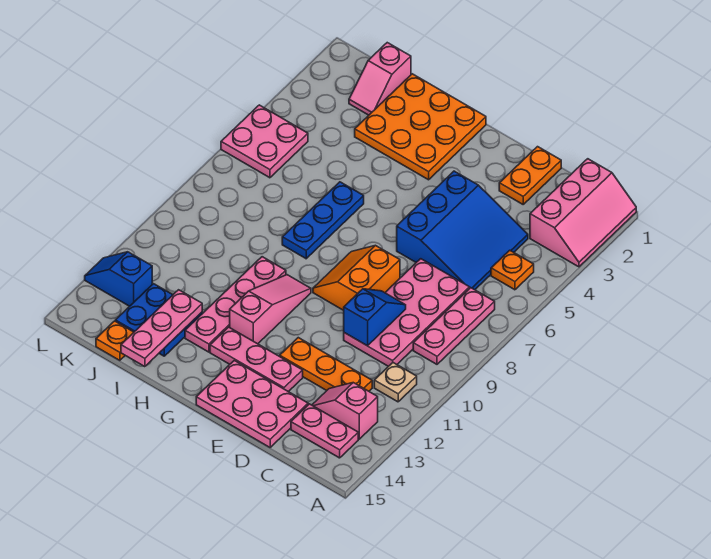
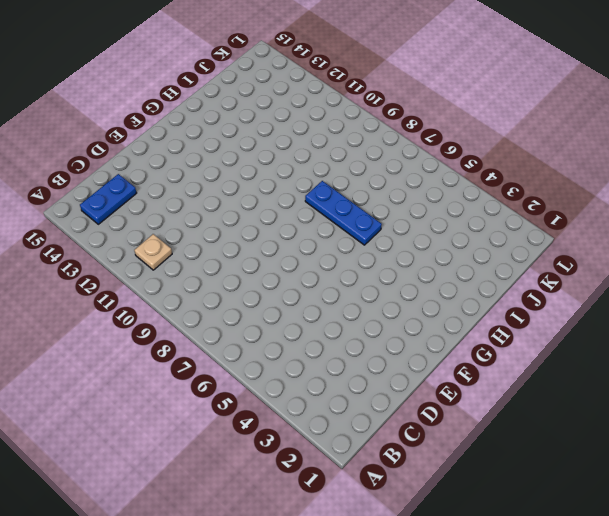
blue plate B14:C14 level 1 -> pink plate B14:C14 level 1
none -> pink slope A1:B3 level 1 top B
none -> orange plate B5 level 1
none -> pink plate B7:B9 level 1

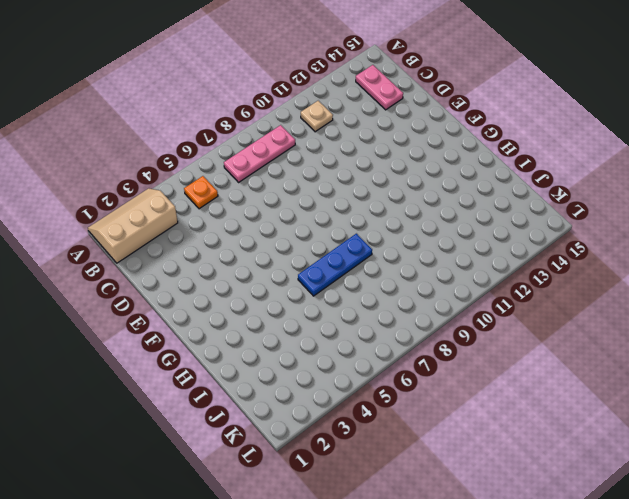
tan slope A1:B3 level 1 top B -> pink slope A1:B3 level 1 top B
none -> pink slope B13:C13 level 1 top B
none -> blue slope C4:E6 level 1 top E
none -> pink plate C7:D10 level 1

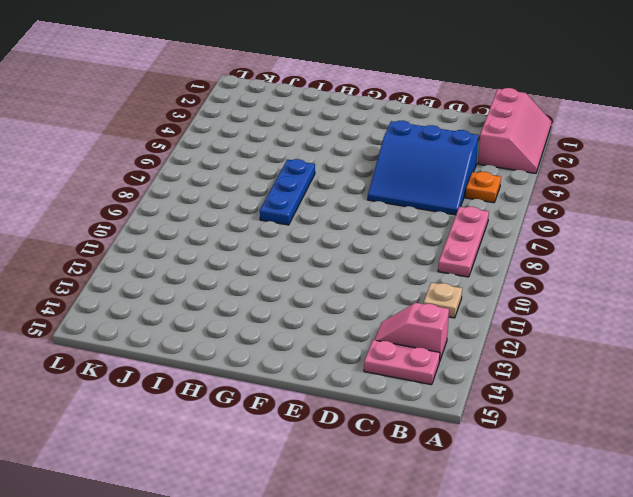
blue slope C4:E6 level 1 top 4 -> blue slope C4:E6 level 1 top E
none -> pink plate C7:D10 level 1
none -> orange plate C12:E12 level 1
none -> orange plate D1:D2 level 1

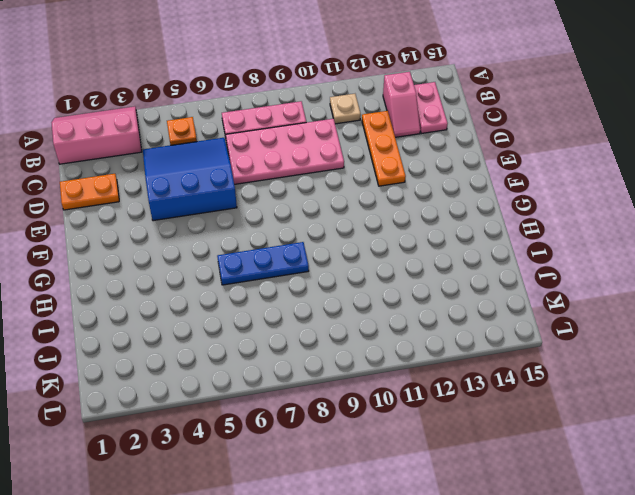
none -> pink plate D14:F15 level 1
none -> orange slope E8:F9 level 1 top E
none -> pink plate E13:G13 level 1

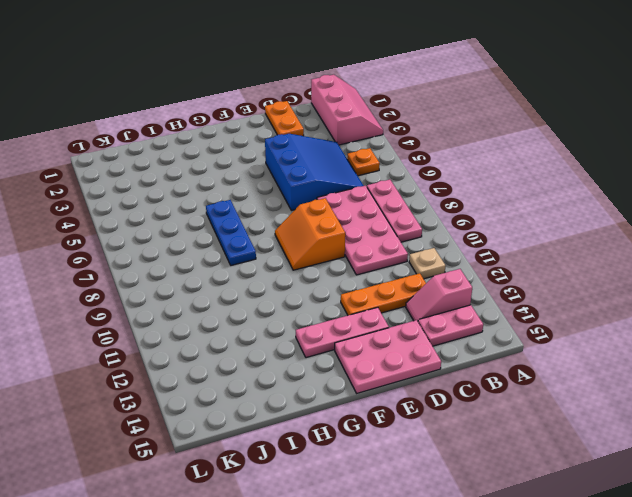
none -> orange plate G1:I3 level 1
none -> pink slope G10:G12 level 1 top 12
none -> pink plate H10:H13 level 1

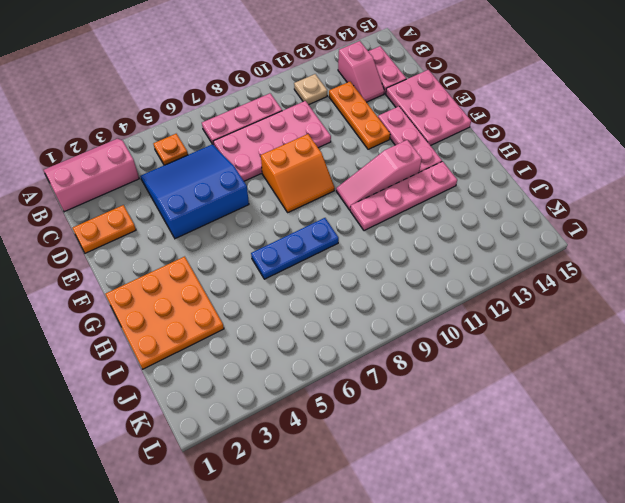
none -> blue plate I13:J14 level 1
none -> pink slope J1:J2 level 1 top 1
none -> orange plate J15 level 1

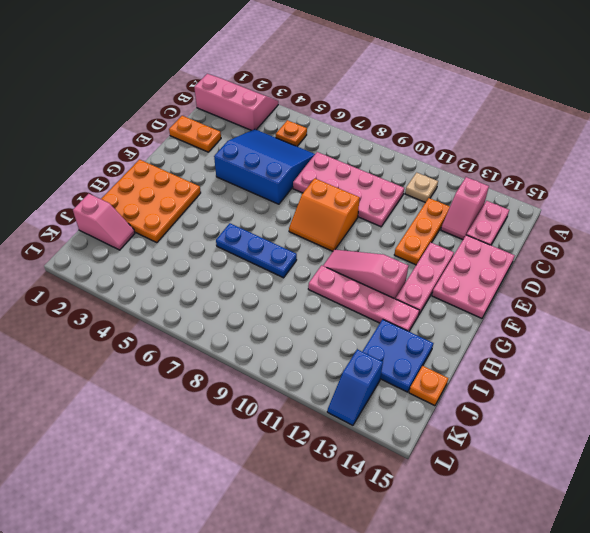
none -> pink plate B7:B9 level 1
none -> pink plate K5:L6 level 1
none -> blue slope D9:D10 level 2 top 10

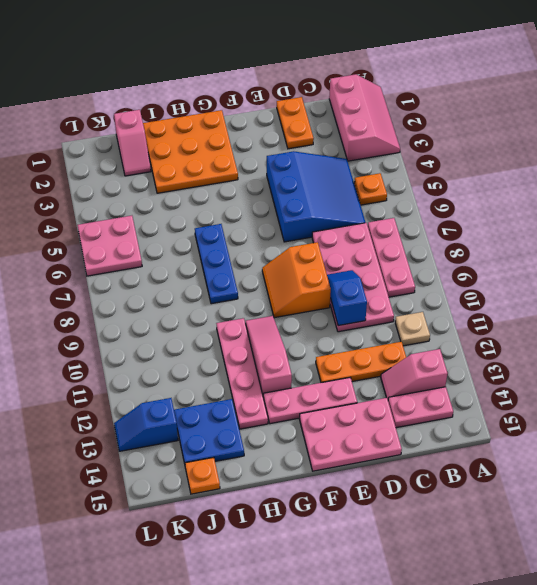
none -> pink plate I13:I15 level 2

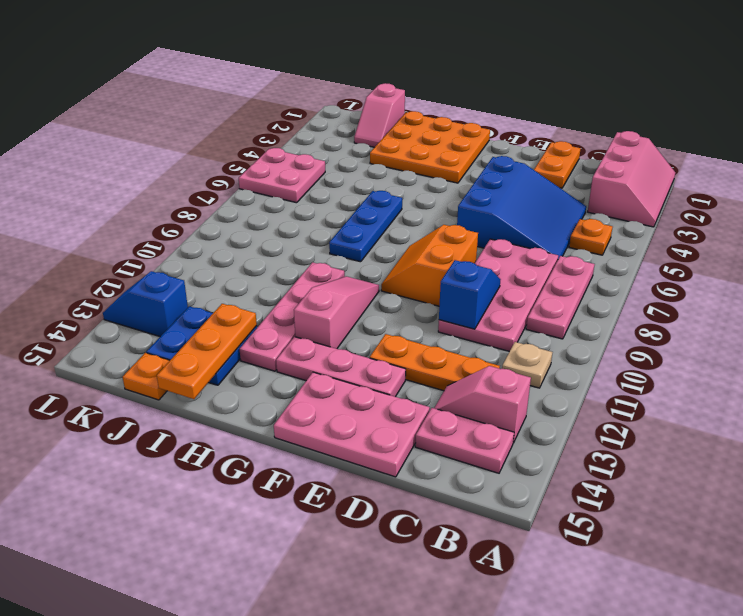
orange plate I13:I15 level 2 -> pink plate I13:I15 level 2

